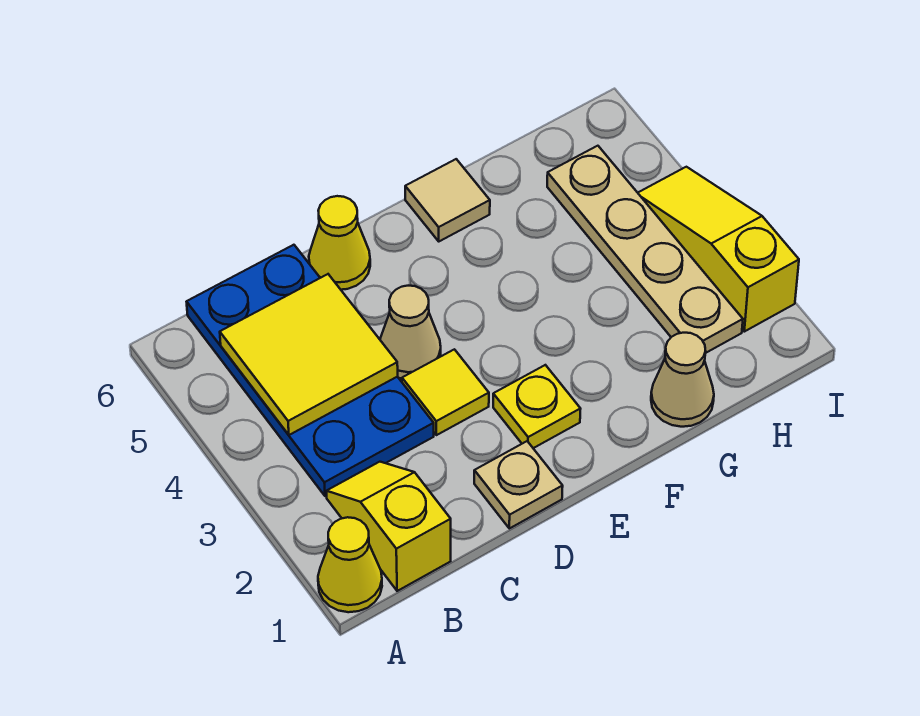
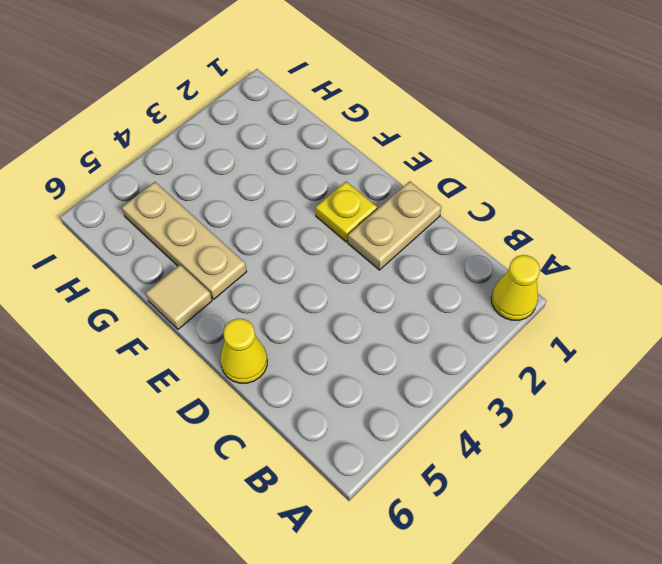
tan plate D1:D2 level 1 -> tan plate D1 level 1
tan plate F5:H5 level 1 -> tan plate H2:H5 level 1
none -> yellow slope B1:B2 level 1 top 1
none -> blue plate B3:C6 level 1
none -> yellow tile D3 level 1

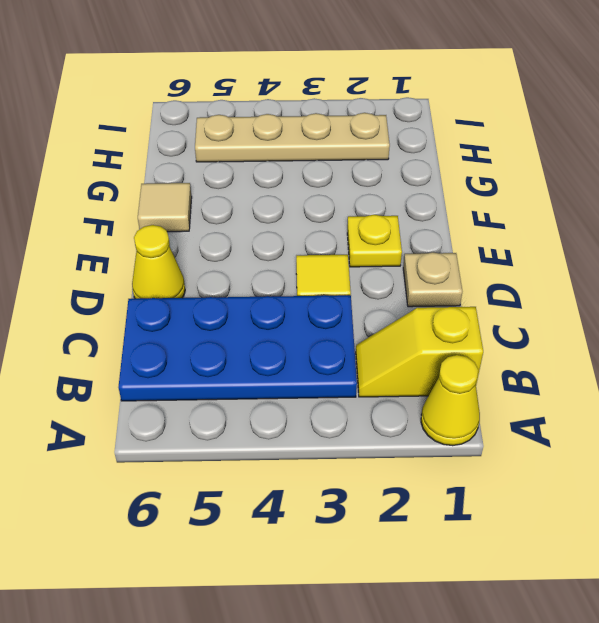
none -> tan cone D4 level 1
none -> tan cone G1 level 1
none -> yellow slope I2:I4 level 1 top 2

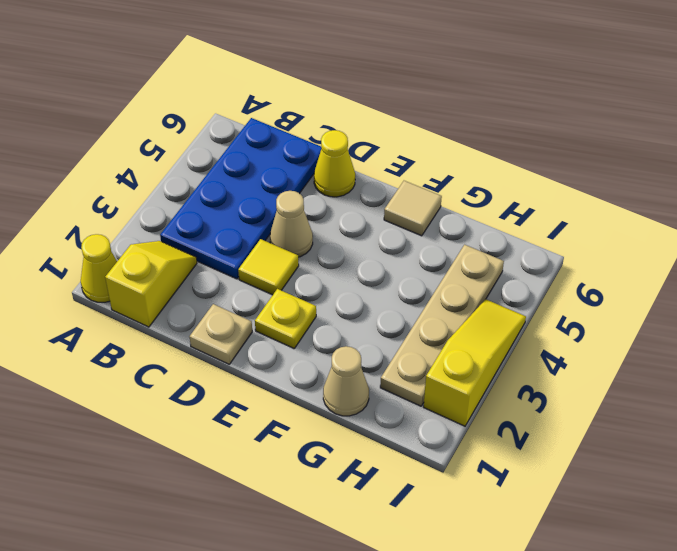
none -> yellow tile B4:C5 level 2

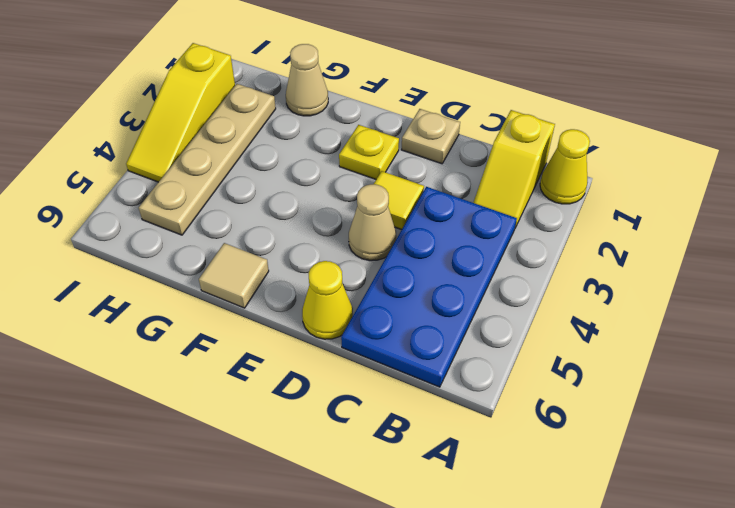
none -> yellow tile B4:C5 level 2

